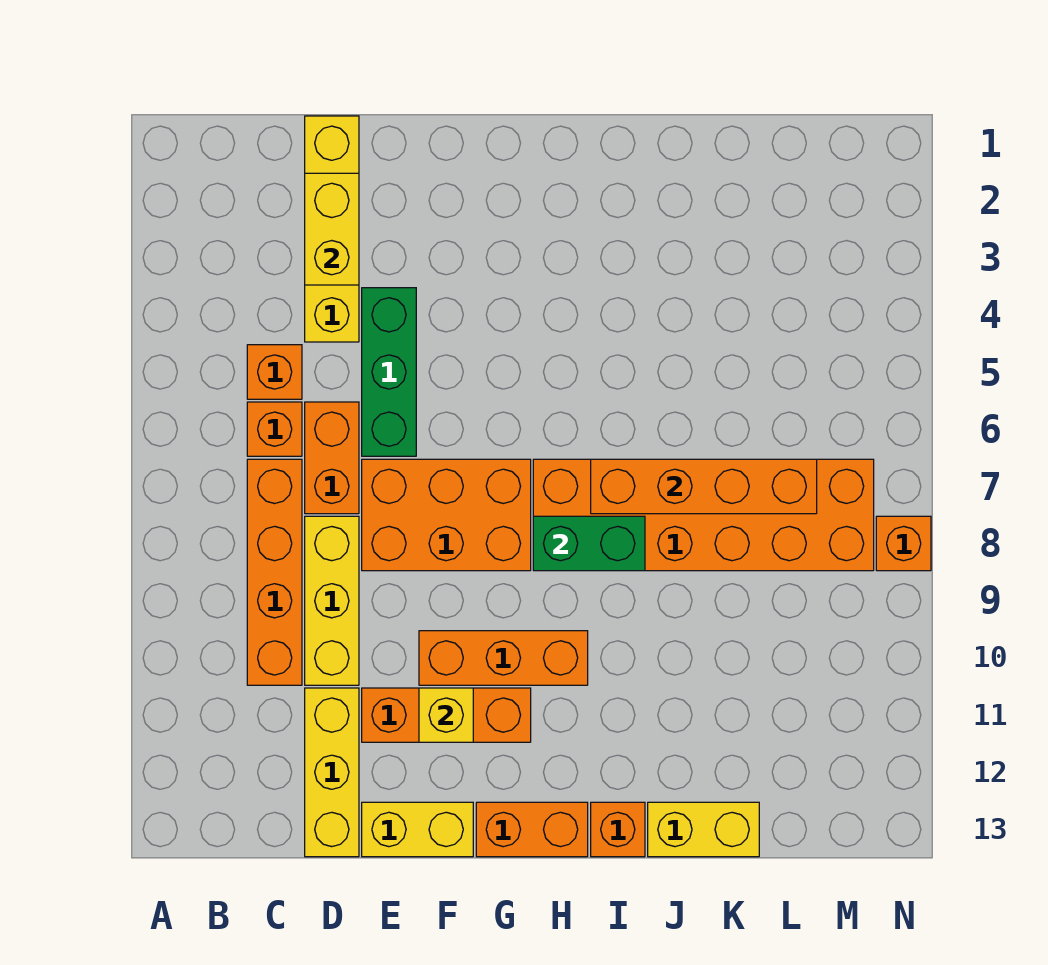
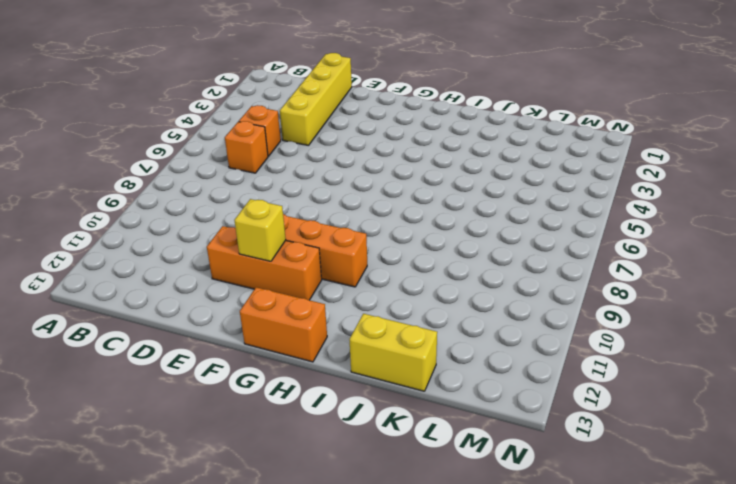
none -> orange brick C7:C10 level 1
none -> orange brick D6:D7 level 1
none -> yellow brick D8:D10 level 1

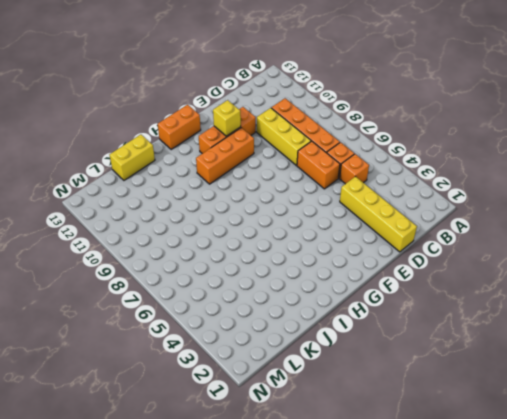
none -> yellow brick D11:D13 level 1
none -> green brick E4:E6 level 1
none -> orange brick E7:G8 level 1

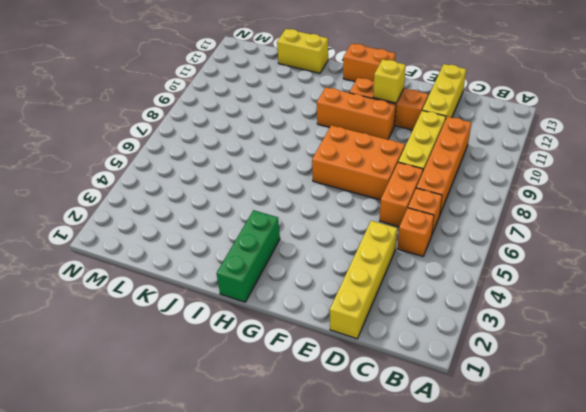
green brick H1:H3 level 1 -> green brick E4:E6 level 1
none -> yellow brick E13:F13 level 1
none -> orange brick H7:M8 level 1
none -> orange brick I13 level 1

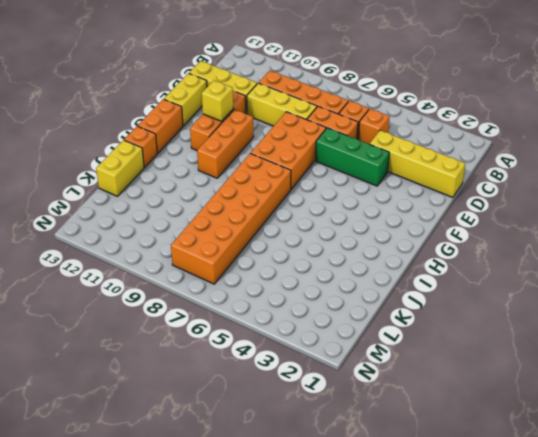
none -> orange brick N8 level 1
none -> yellow brick D2:D3 level 2
none -> green brick H8:I8 level 2

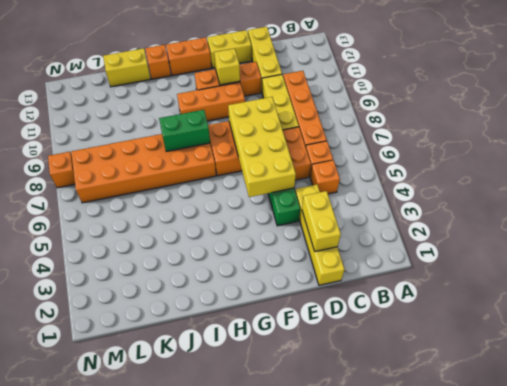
yellow brick E5:F8 level 2 -> none
none -> orange brick I7:L7 level 2

